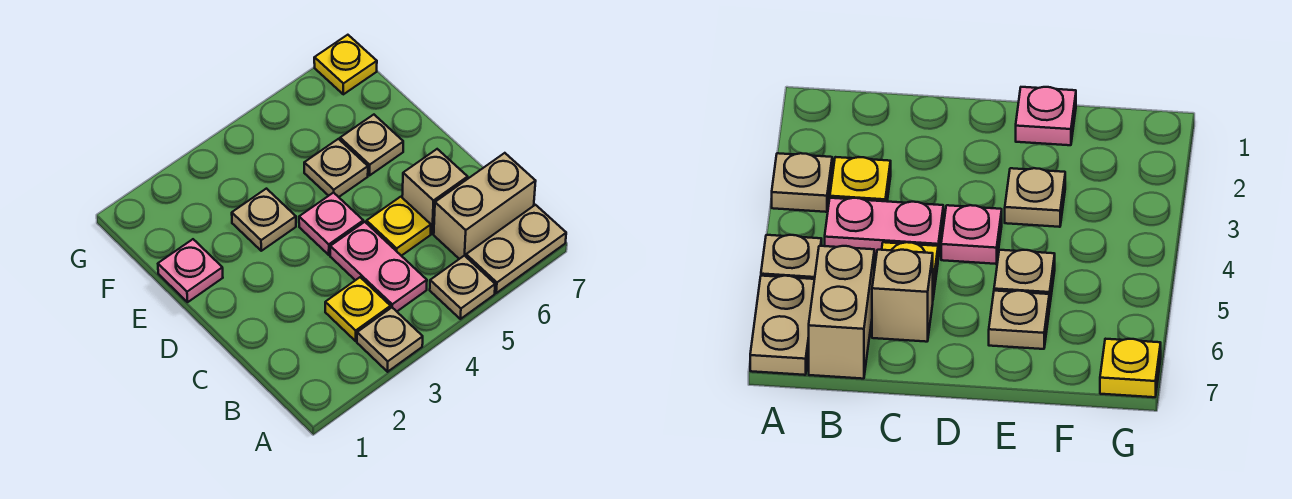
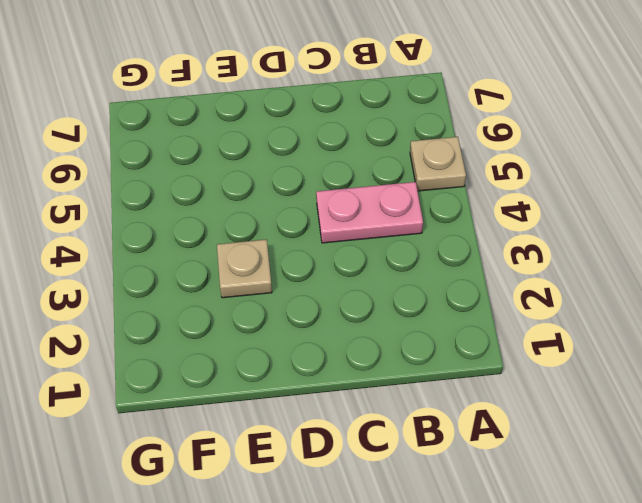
none -> tan plate A3 level 1
none -> tan plate A6:A7 level 1
none -> yellow plate B3 level 1

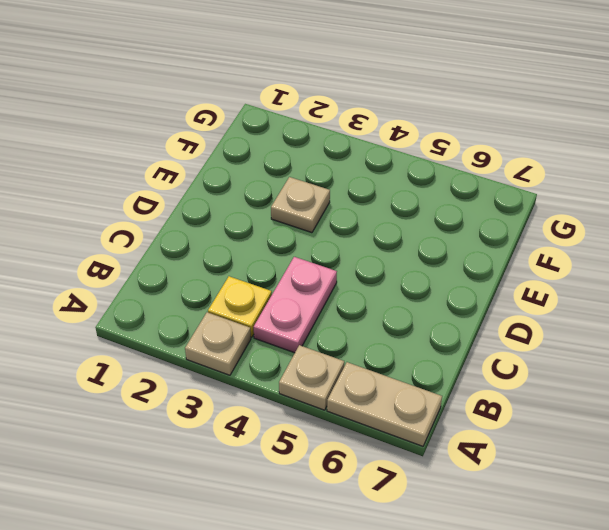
none -> tan brick B6:B7 level 1
none -> yellow plate C5 level 1
none -> tan brick C6 level 1

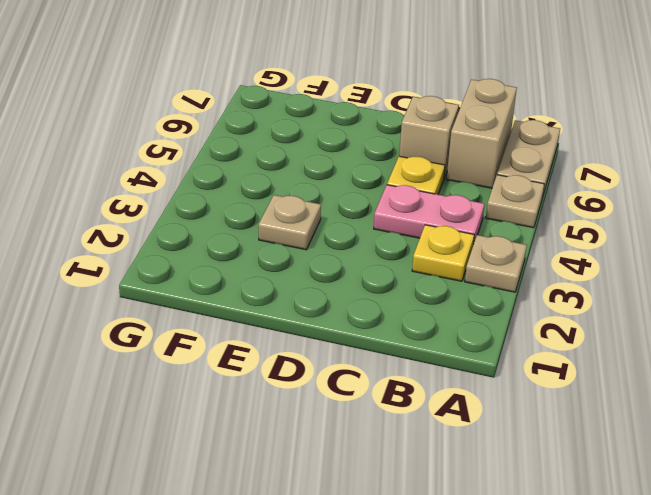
none -> pink plate D4 level 1
none -> pink plate E1 level 1
none -> tan plate E5 level 1

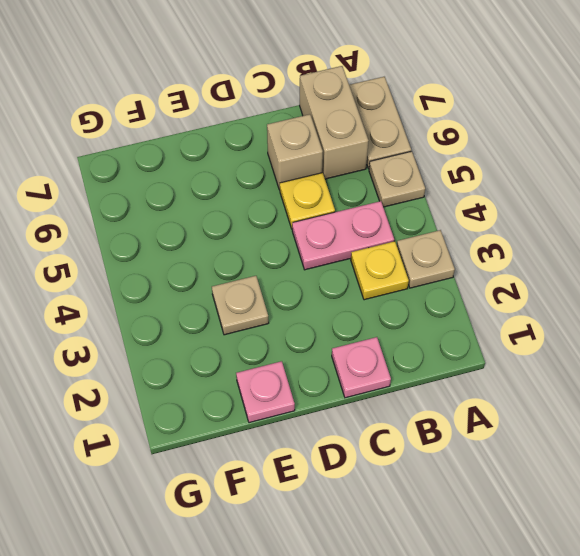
pink plate C1 level 1 -> pink plate D4 level 1
none -> tan plate E5 level 1
none -> tan plate E6 level 1
none -> yellow plate G7 level 1

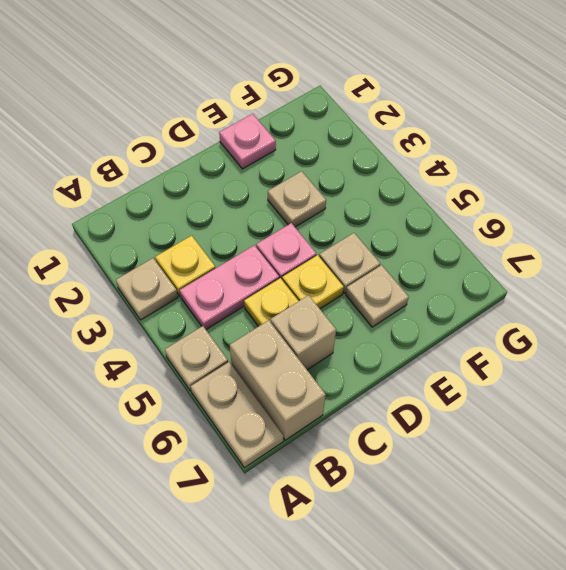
yellow plate D5 level 1 -> yellow plate G7 level 1

